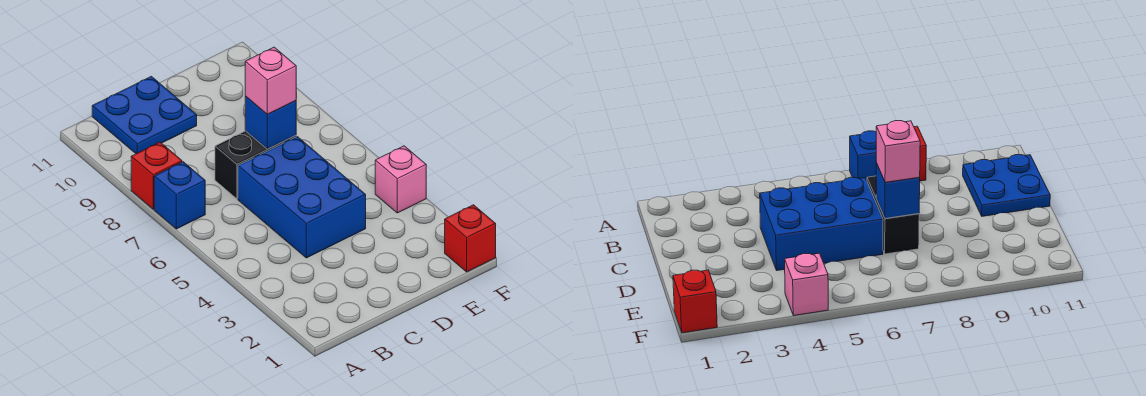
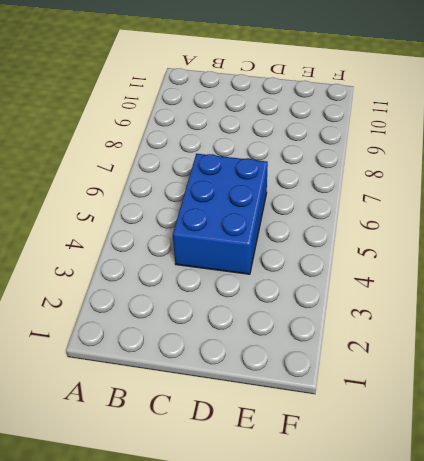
none -> blue brick A7 level 1
none -> red brick A8 level 1

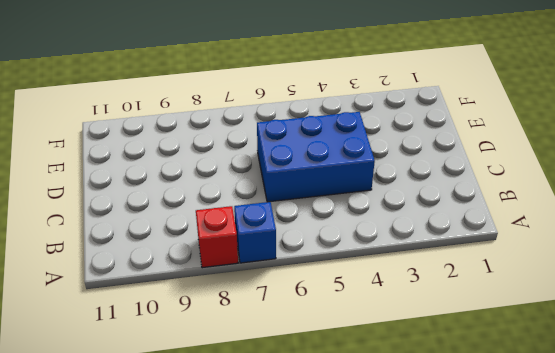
none -> blue plate B10:C11 level 1
none -> black brick C7:D7 level 1

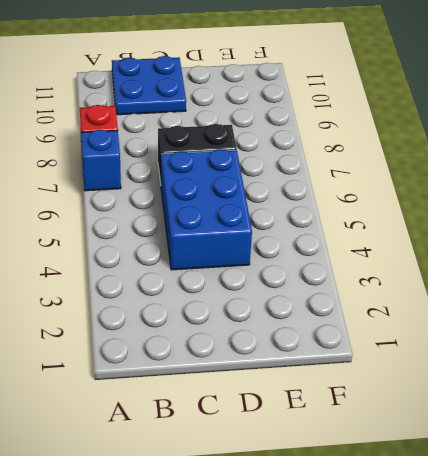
none -> red brick F1 level 1
none -> pink brick F4 level 1

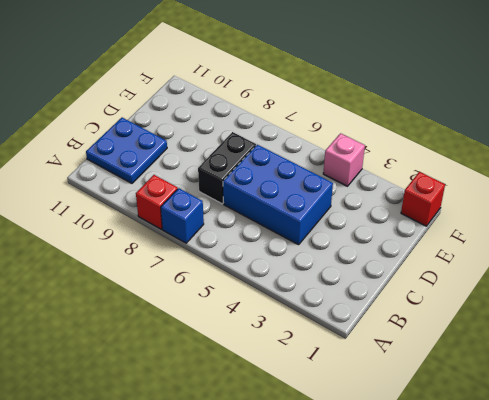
none -> blue brick D7 level 2
none -> pink brick D7 level 3

